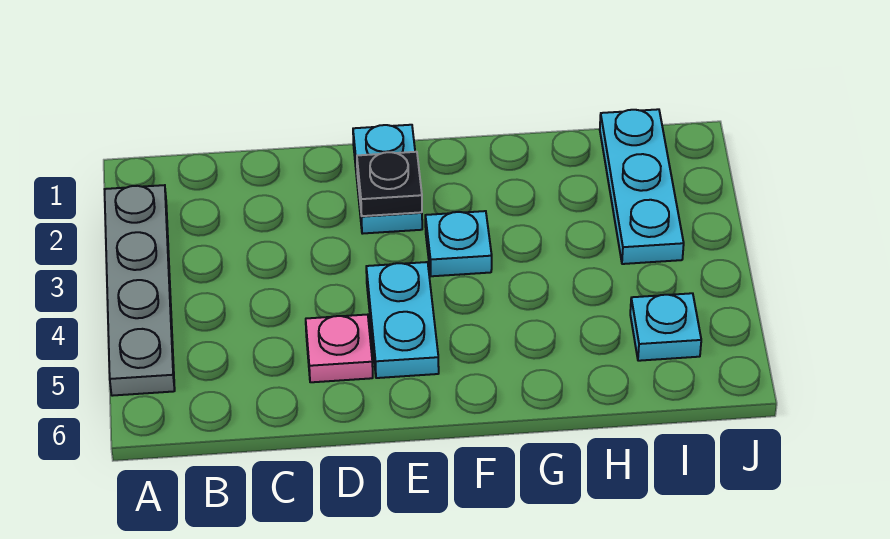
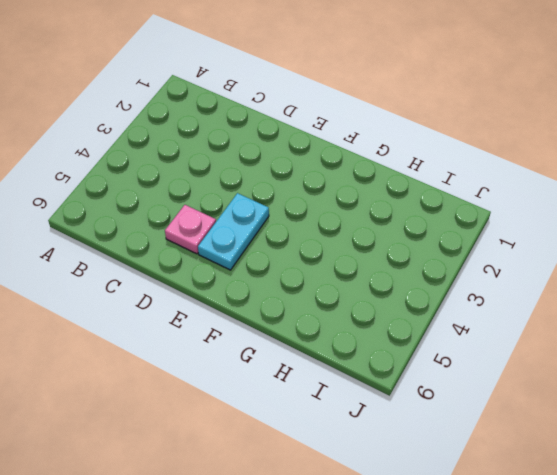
none -> grey plate A2:A5 level 1
none -> cyan plate E1:E2 level 1

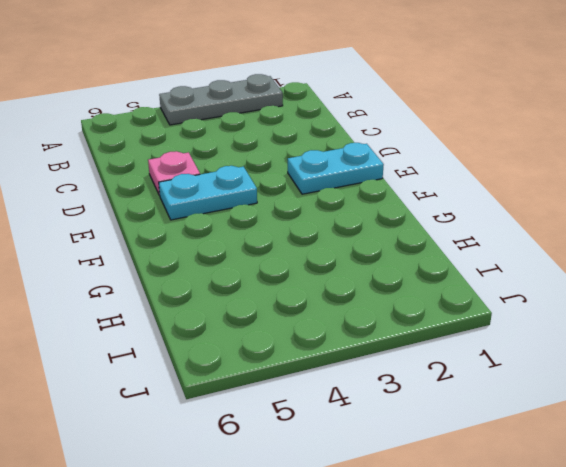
grey plate A2:A4 level 1 -> grey plate A2:A5 level 1
none -> cyan plate F3 level 1
none -> cyan plate I1:I3 level 1

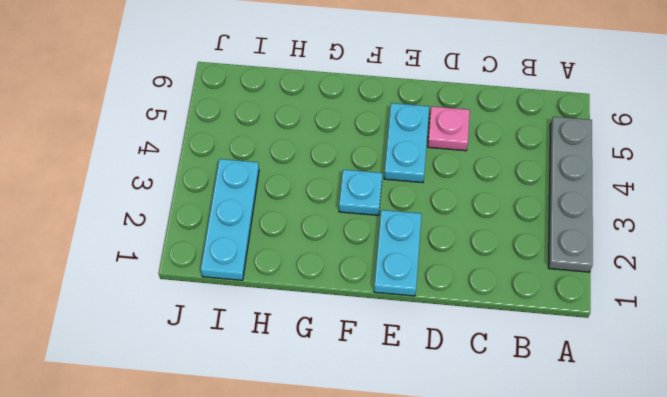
none -> cyan plate I5 level 1
none -> black plate E2 level 2

